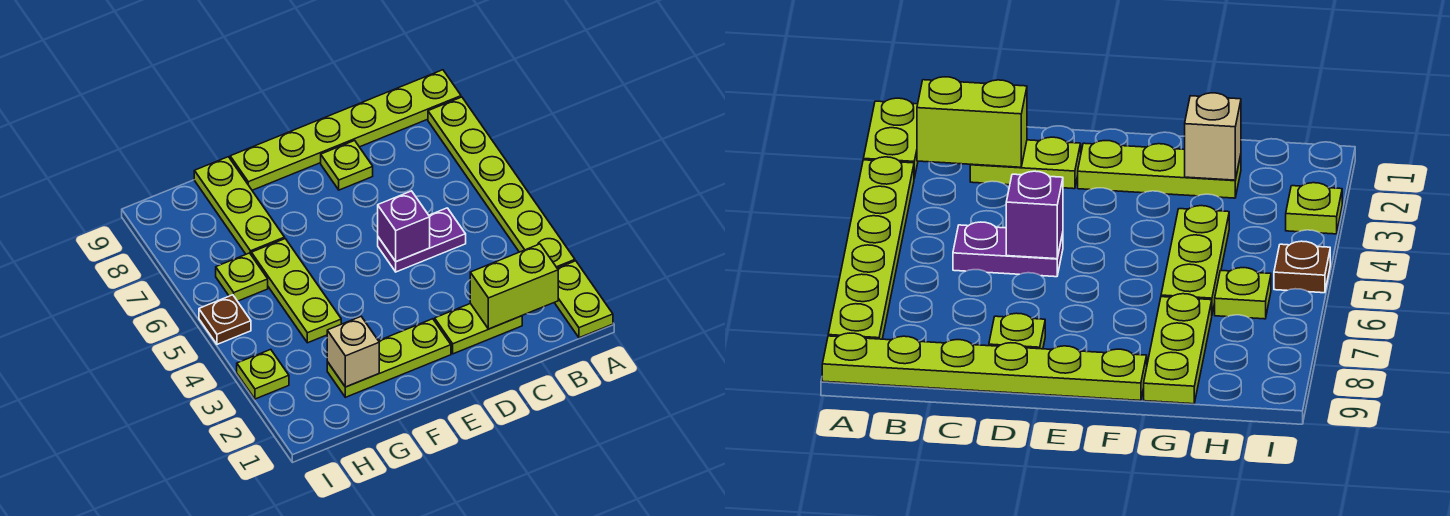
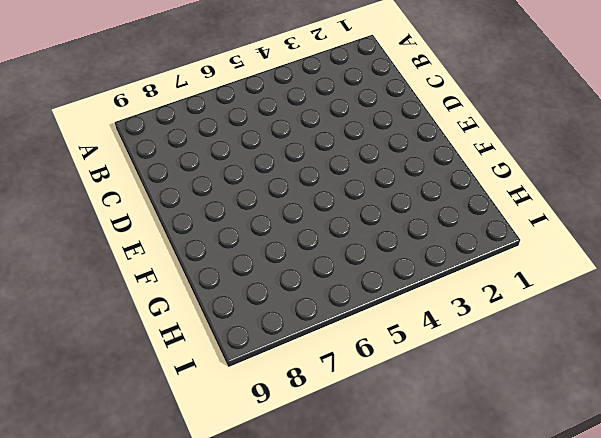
none -> lime plate A1:A2 level 1
none -> lime plate A3:A8 level 1
none -> lime plate A9:F9 level 1

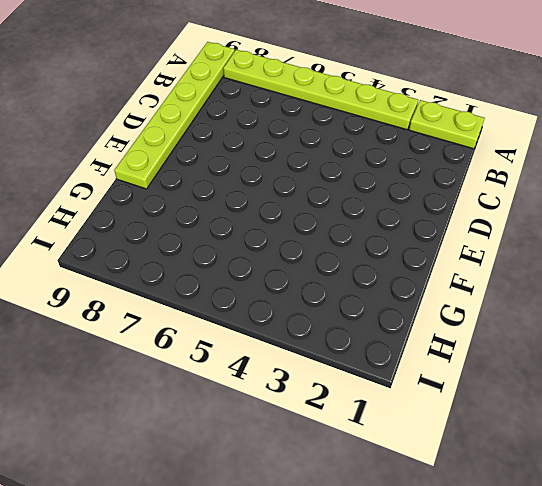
none -> lime plate C2:D2 level 1
none -> purple plate C5:D5 level 1
none -> lime plate D8 level 1

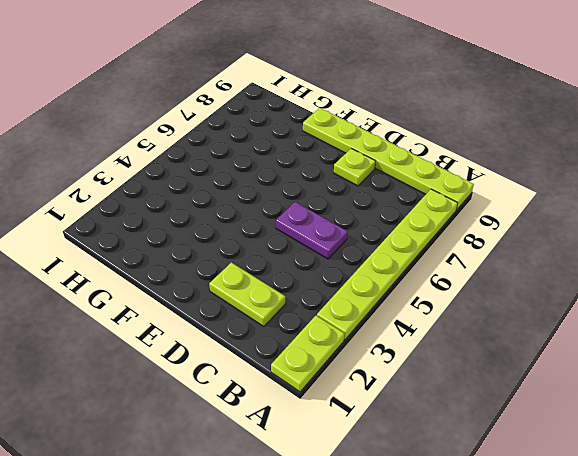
none -> lime plate E2:G2 level 1
none -> lime plate G4:G6 level 1
none -> lime plate G7:G9 level 1

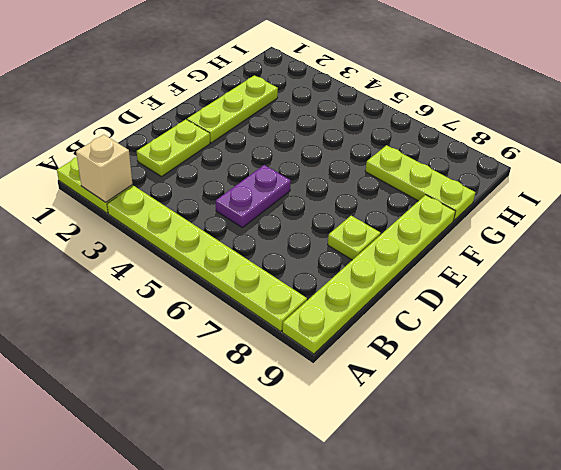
tan brick A2 level 2 -> tan brick G2 level 2
none -> lime plate G4:G6 level 1
none -> lime plate H6 level 1
none -> lime plate I3 level 1

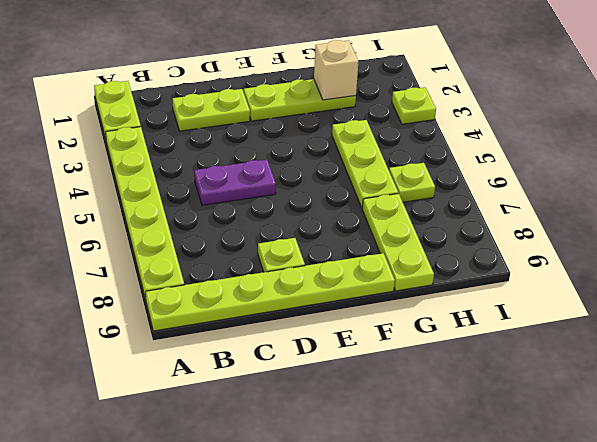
none -> brown plate I5 level 1
none -> lime brick B2:C2 level 2
none -> purple brick D5 level 2

